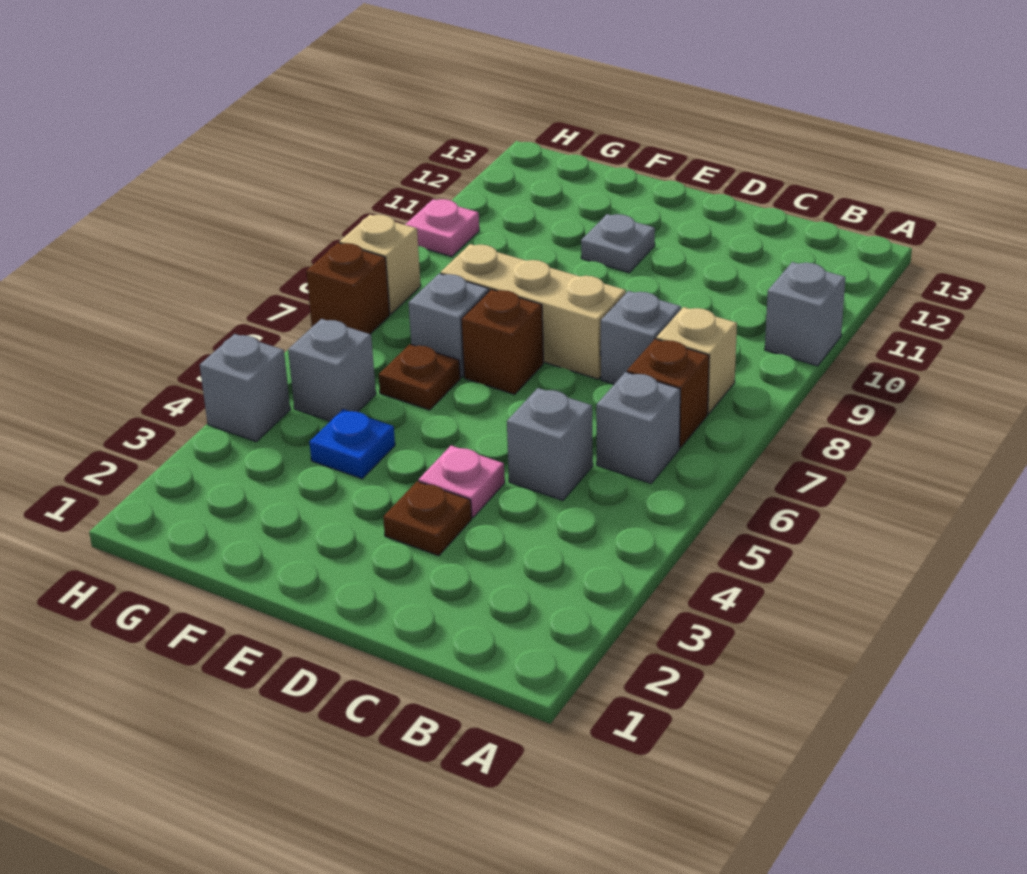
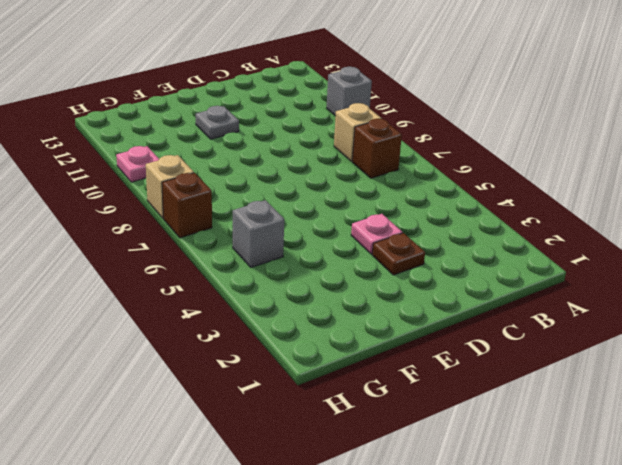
none -> grey brick B6 level 1
none -> grey brick C5 level 1
none -> grey brick C8 level 1

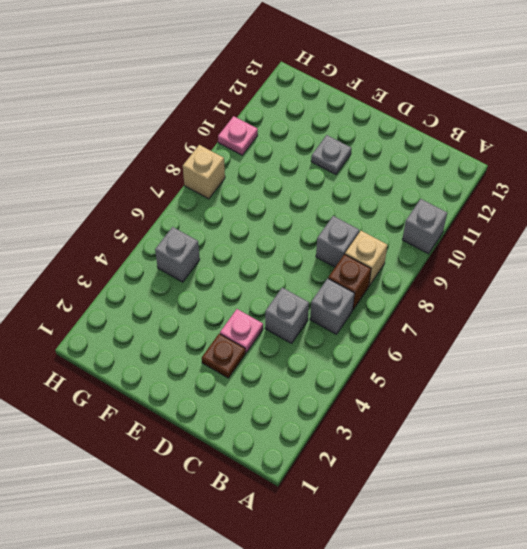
none -> tan brick D8:F8 level 1
none -> brown brick E7 level 1
none -> blue plate F4 level 1

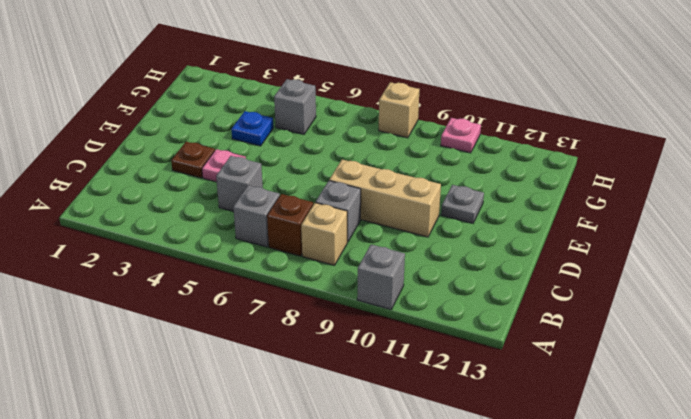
tan brick D8:D10 level 1 -> tan brick D8:F8 level 1
none -> brown brick E7 level 1
none -> brown plate F6 level 1
none -> grey brick F7 level 1

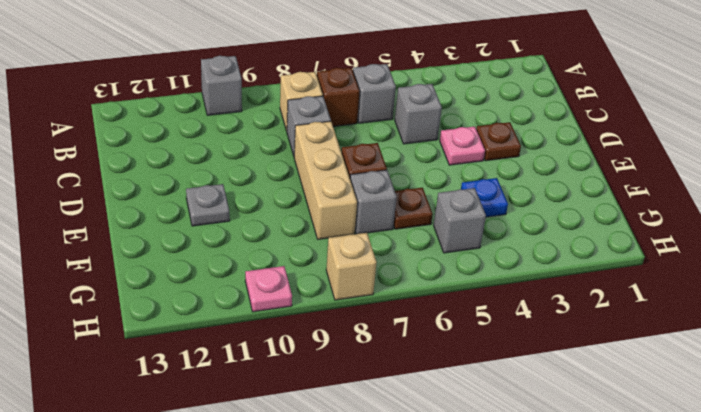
none -> grey brick H4 level 1
none -> brown brick H7 level 1

